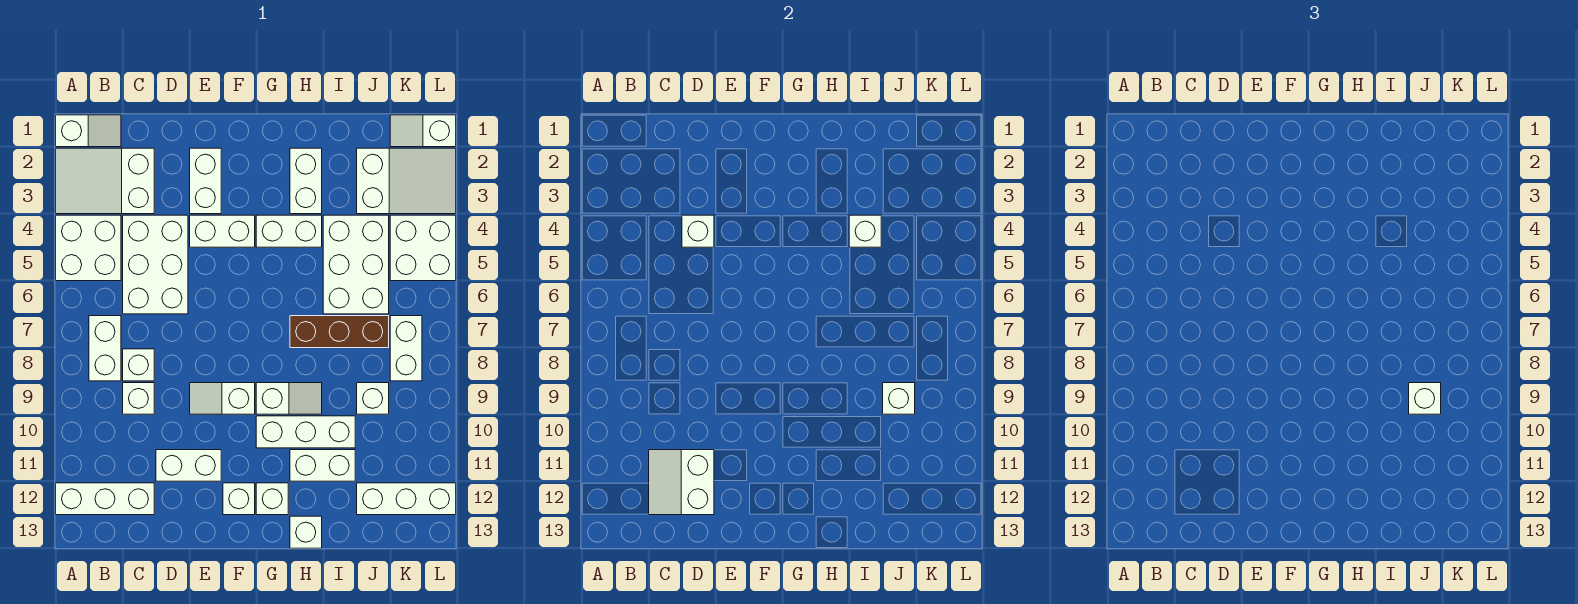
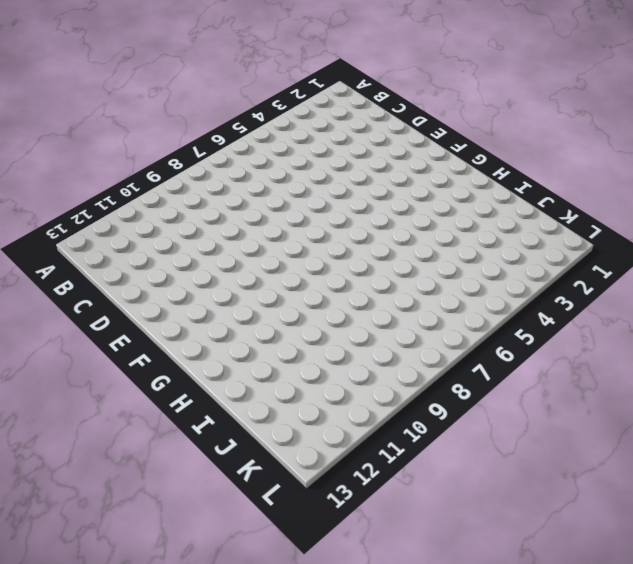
none -> white slope A1:B1 level 1 top A
none -> white slope A2:C3 level 1 top C
none -> white brick A4:B5 level 1
none -> white brick A12:C12 level 1

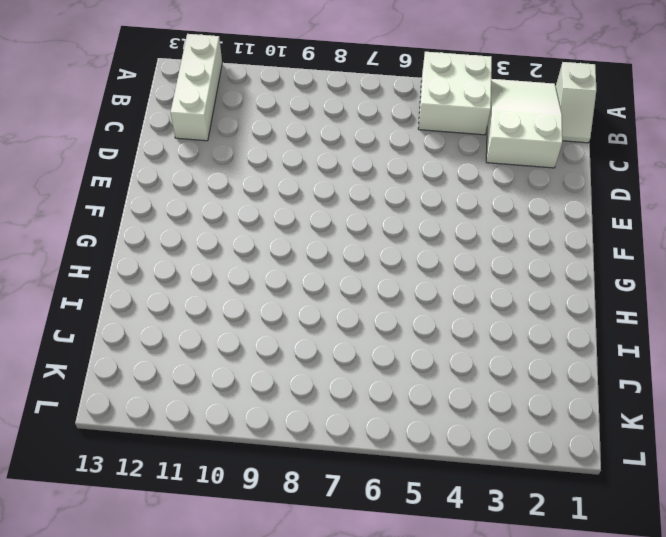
none -> white brick B7:B8 level 1
none -> white brick C4:D6 level 1
none -> white brick C8 level 1
none -> white brick C9 level 1

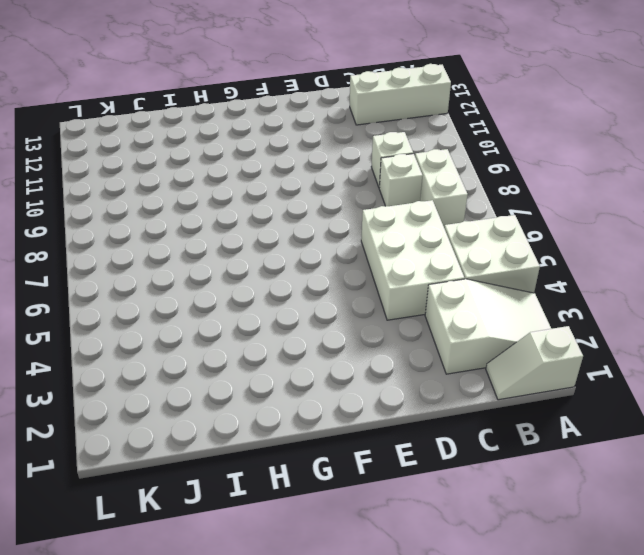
none -> white brick D11:E11 level 1
none -> white brick E2:E3 level 1
none -> white brick E4:F4 level 1
none -> white slope E9:F9 level 1 top F

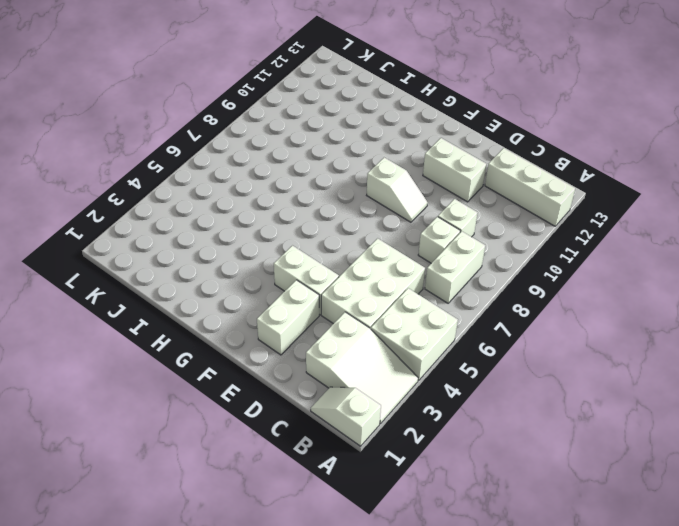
none -> white brick F12 level 1
none -> white brick G4:H4 level 1
none -> white slope G9:H9 level 1 top G
none -> white brick G10:I10 level 1

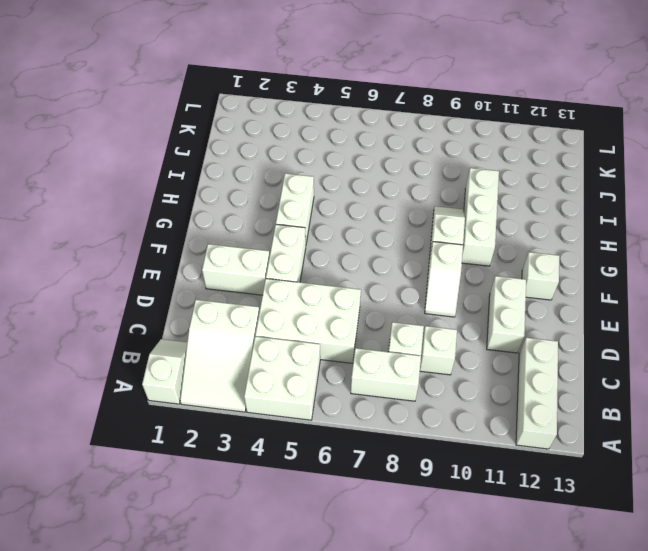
none -> white brick G12 level 1
none -> white brick H2:H3 level 1
none -> brown brick H7:J7 level 1
none -> white brick H11:I11 level 1

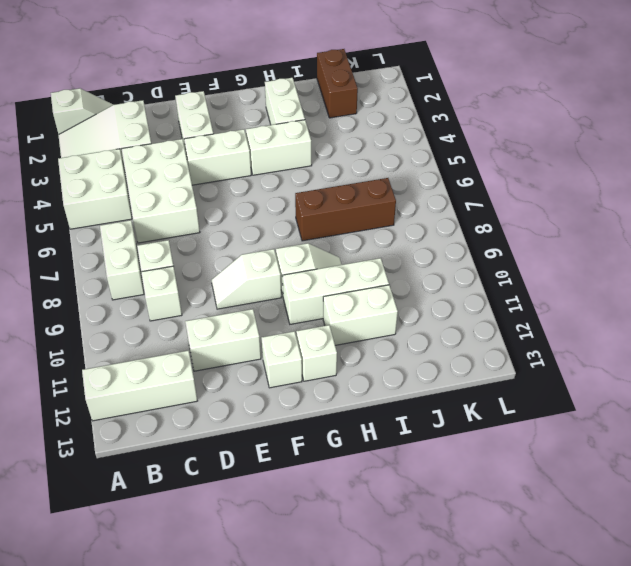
brown brick J1:J2 level 1 -> white slope J2:L3 level 1 top J
none -> white brick H13 level 1
none -> white brick I4:J6 level 1
none -> white brick J9 level 1
none -> white brick J12:L12 level 1

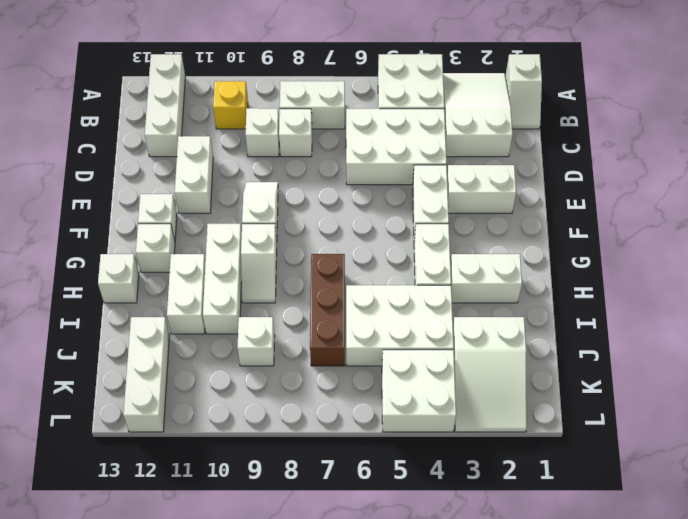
yellow brick B10 level 1 -> none
none -> white slope K1:L1 level 1 top L
none -> white brick K7:K8 level 1
none -> white slope C11:D12 level 2 top D
none -> white brick D4 level 2

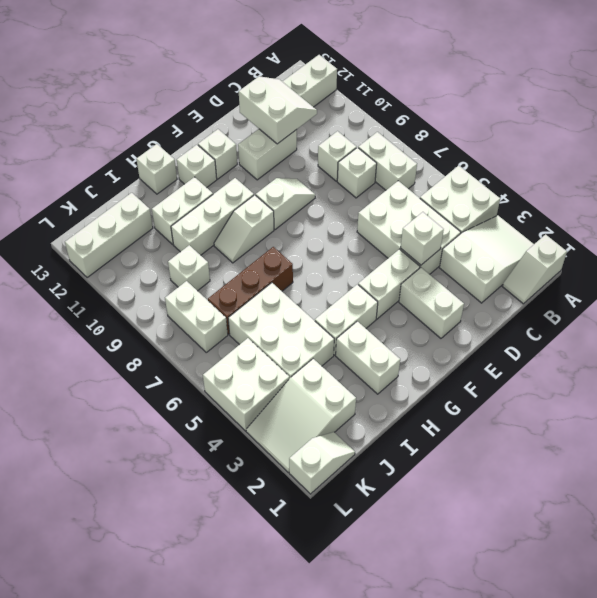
none -> white brick I4 level 2
none -> white brick J9 level 2
none -> white brick J9 level 3

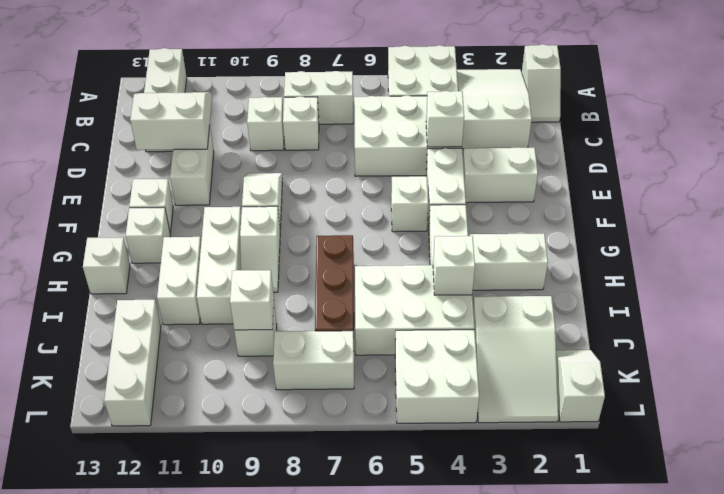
white brick F5 level 1 -> white brick J9 level 3

